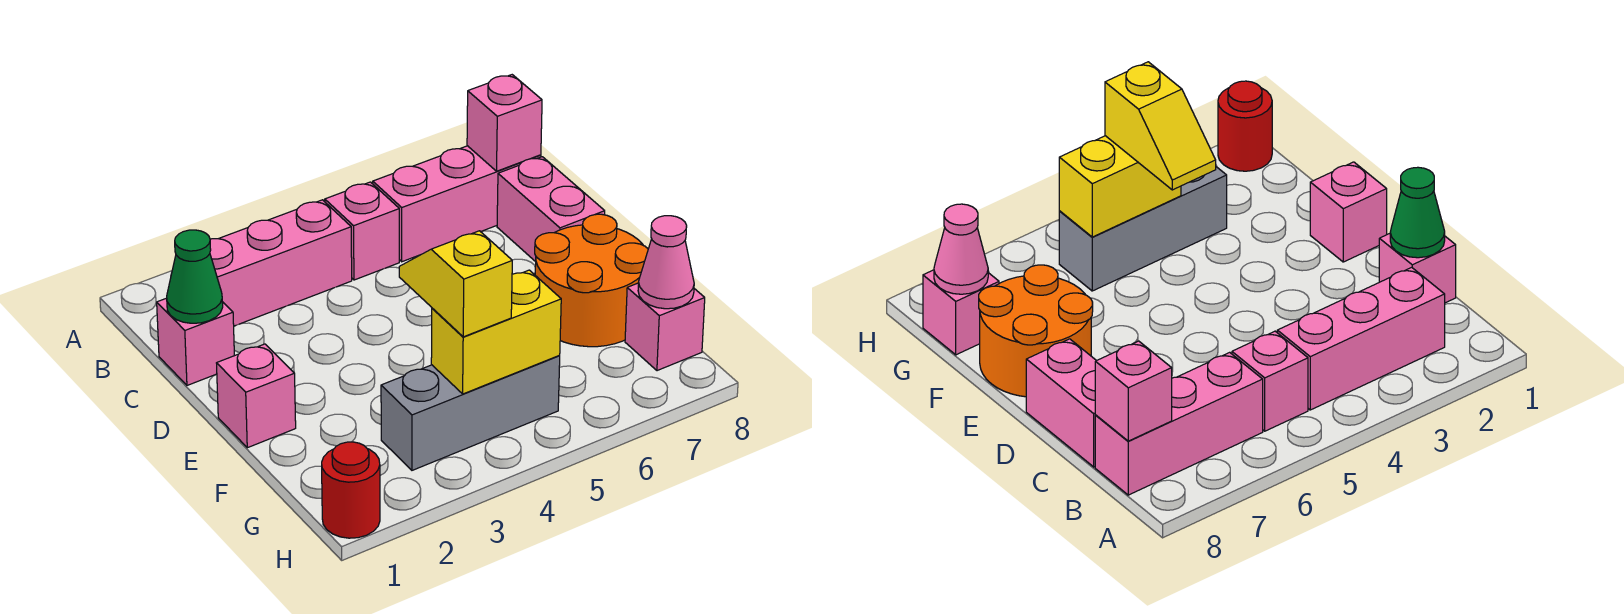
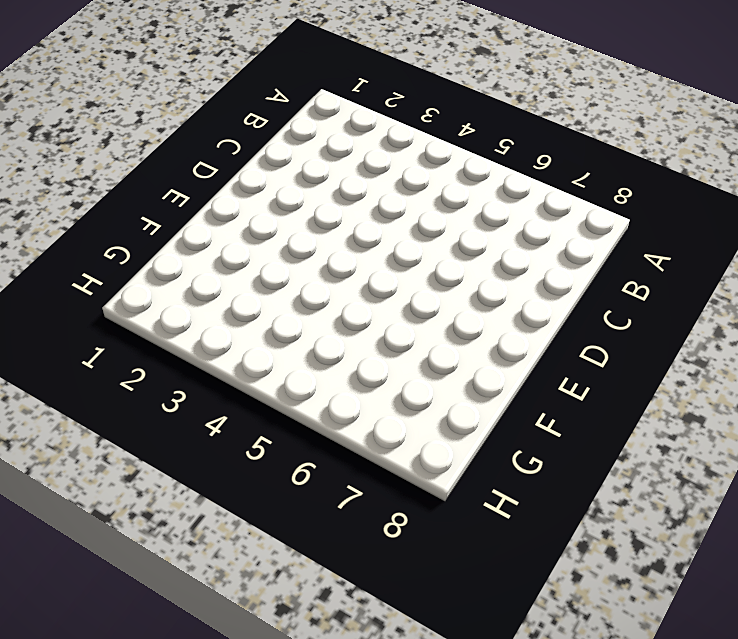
none -> pink brick B2:B4 level 1
none -> pink brick B5 level 1
none -> pink brick B6:B8 level 1

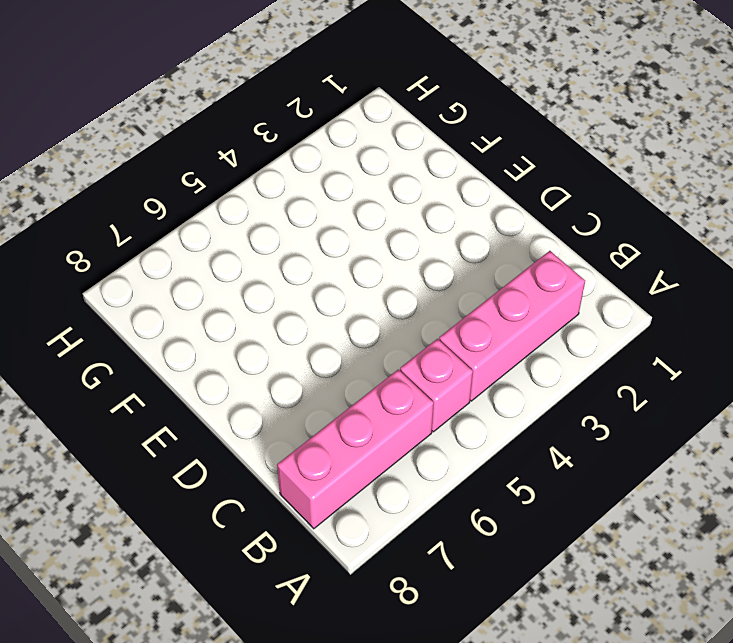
none -> pink brick C1 level 1
none -> pink brick C8:D8 level 1
none -> pink brick E1 level 1

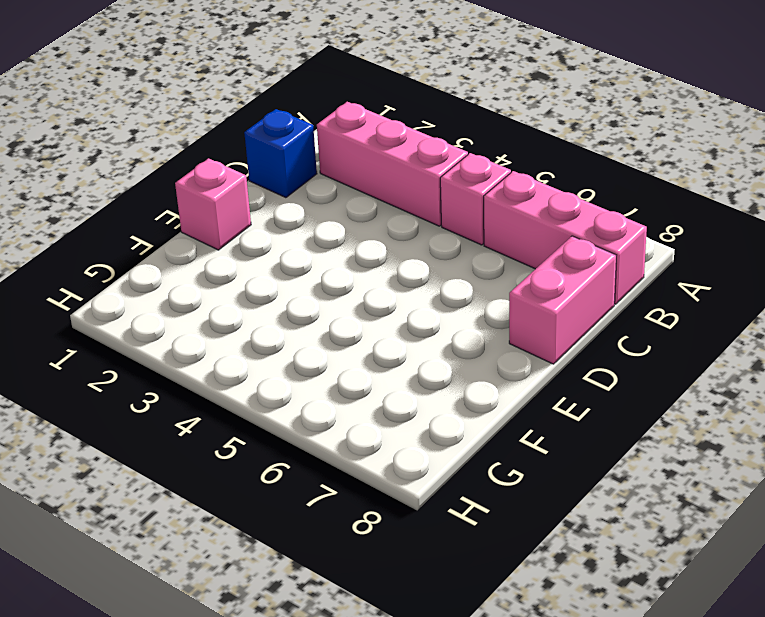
blue brick C1 level 1 -> pink brick C1 level 1
none -> orange round brick E7:F8 level 1
none -> grey brick G3:G5 level 1
none -> pink brick G8 level 1

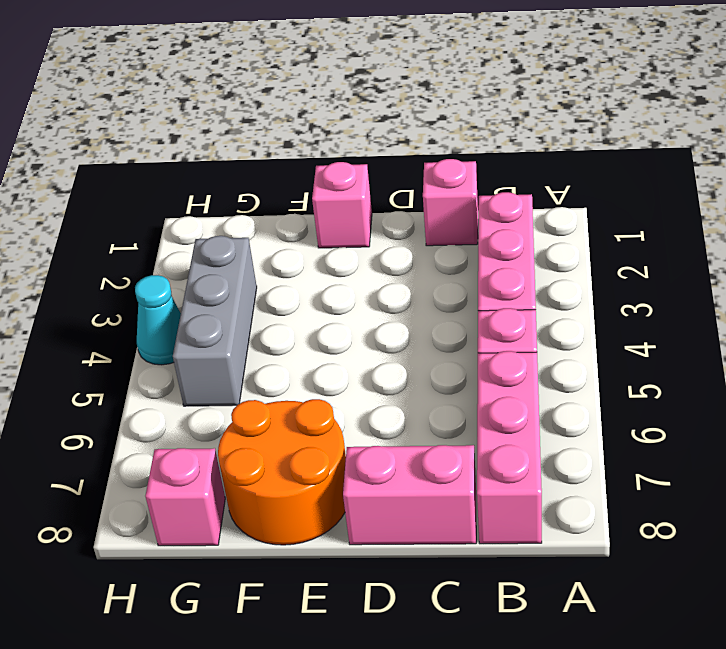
cyan cone H4 level 1 -> none
none -> red round brick H1 level 1
none -> pink brick B8 level 2
none -> green cone C1 level 2

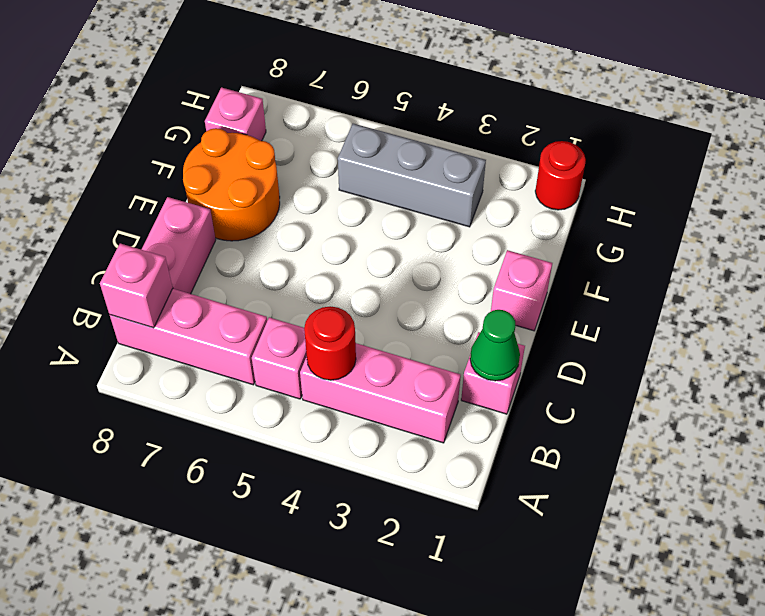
red round brick B4 level 2 -> none
none -> yellow brick G4:G5 level 2
none -> pink cone G8 level 2
none -> yellow slope F4:G4 level 3 top G

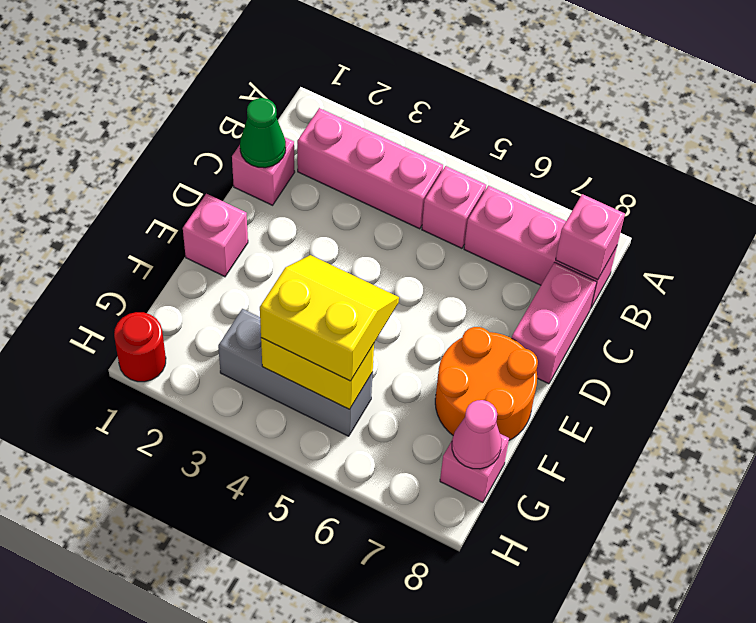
yellow slope F4:G5 level 3 top G -> yellow slope F4:G4 level 3 top G

